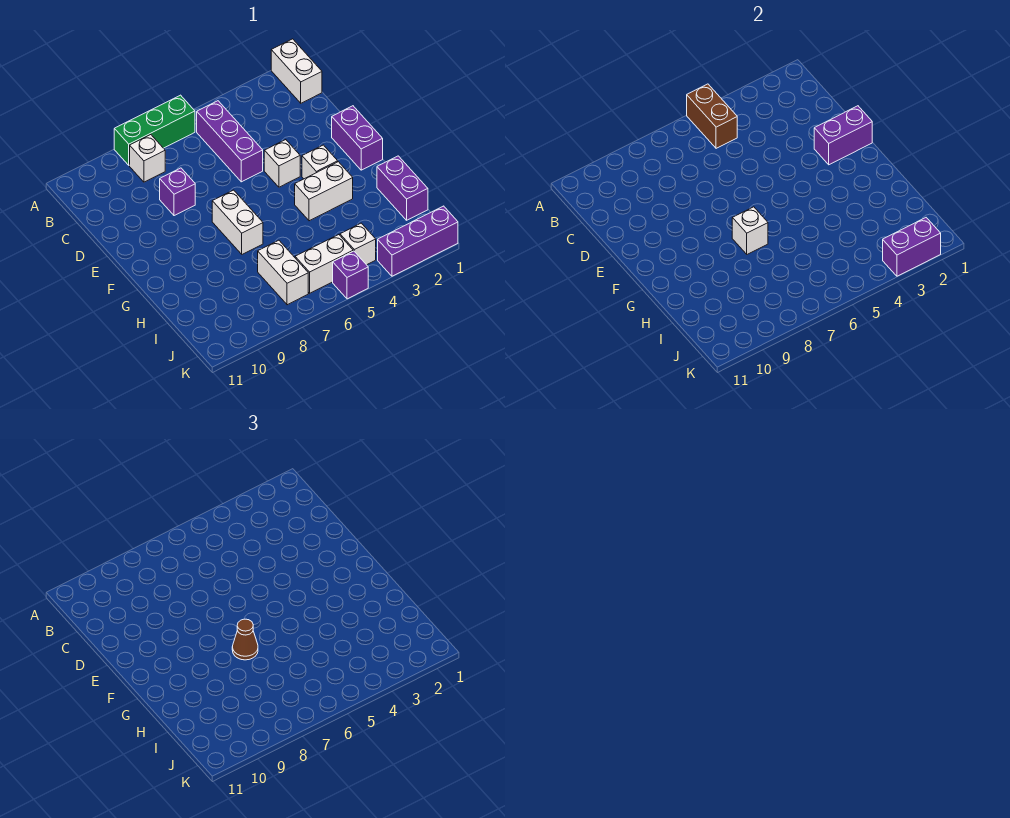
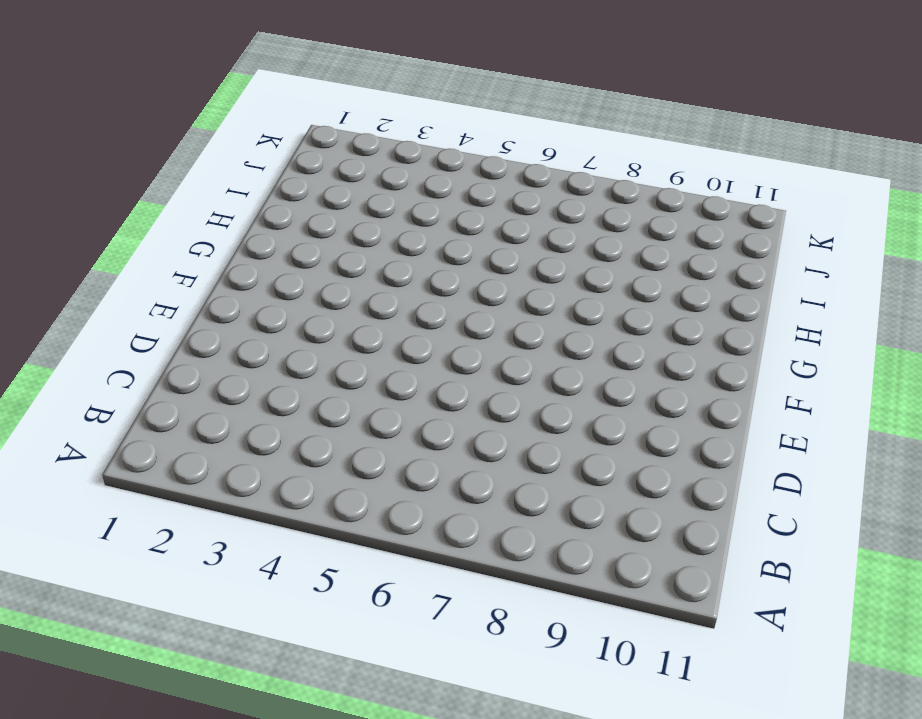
none -> white brick A1:B1 level 1
none -> green brick A6:A8 level 1
none -> purple brick B5:D5 level 1

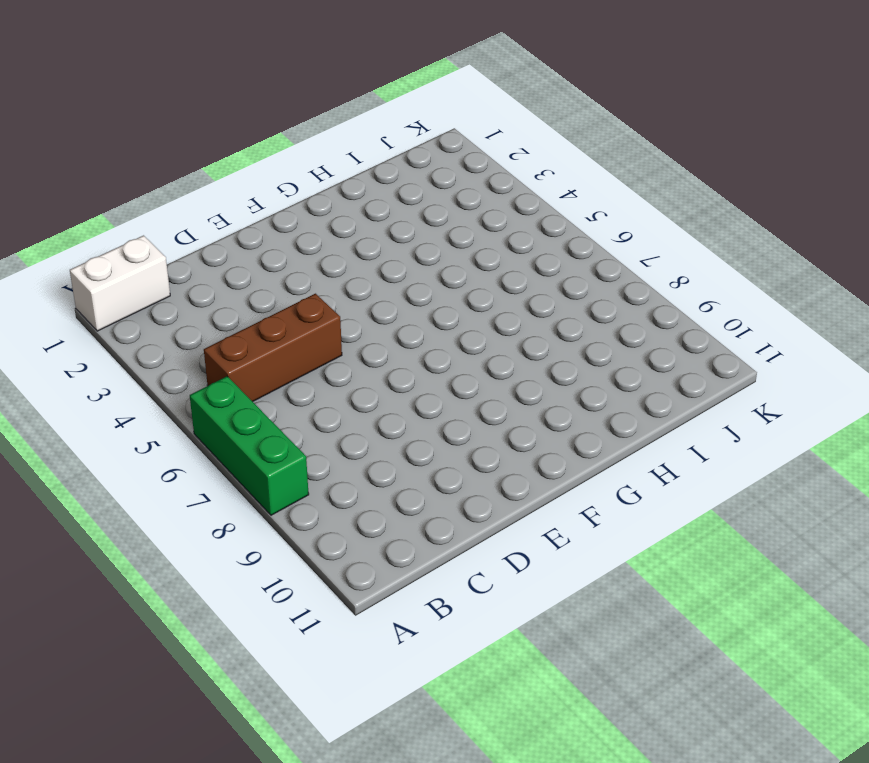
brown brick B5:D5 level 1 -> purple brick B5:D5 level 1
none -> white brick B8 level 1
none -> purple brick D8 level 1
none -> purple brick E1:F1 level 1

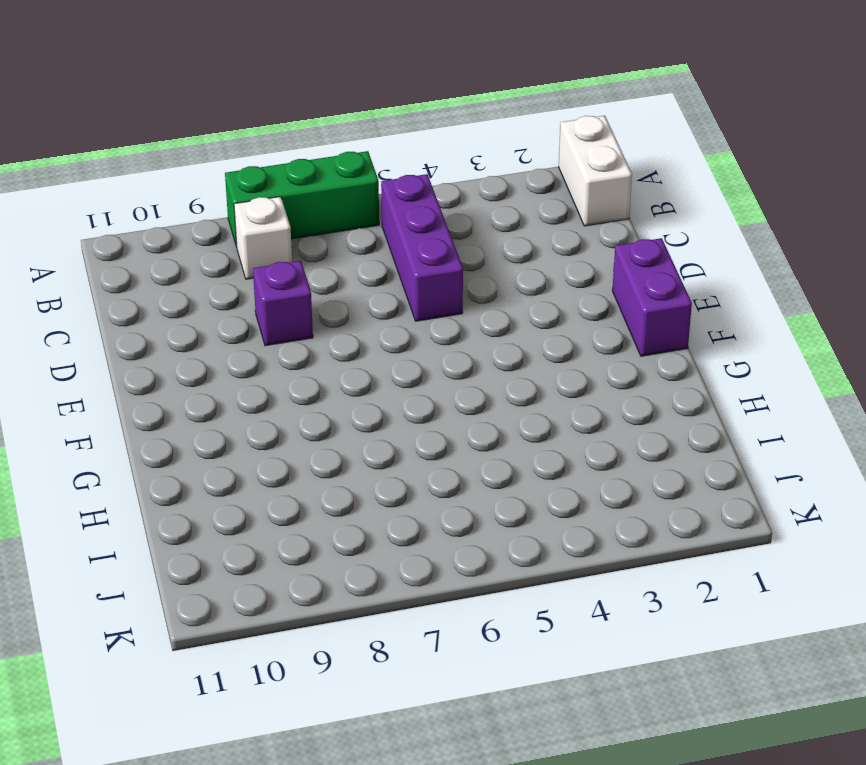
none -> white brick E4 level 1
none -> white brick F3 level 1
none -> white brick F7:G7 level 1

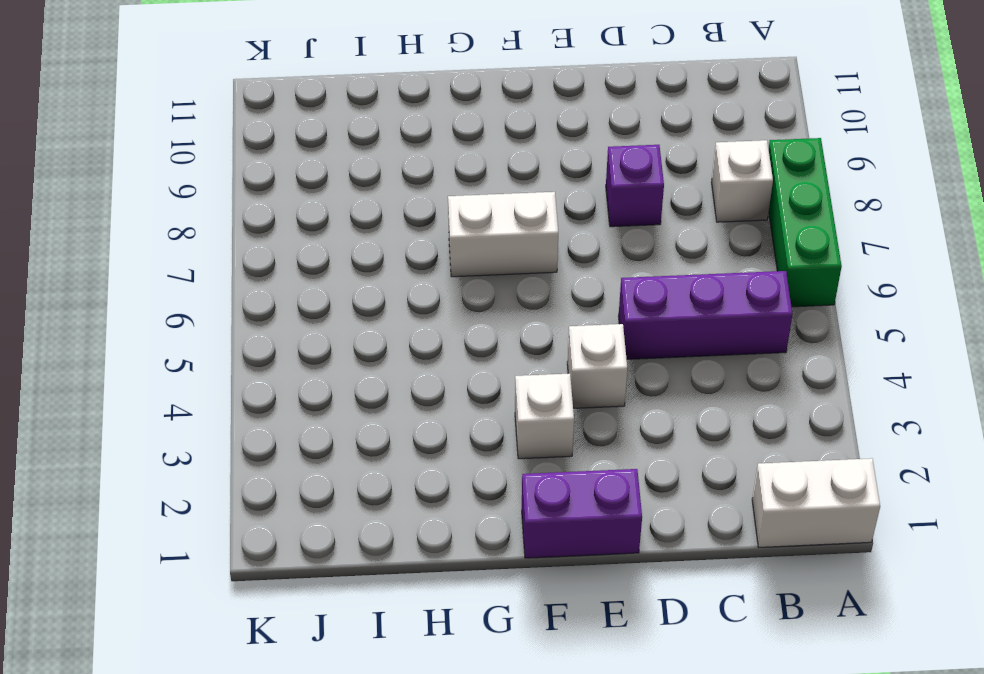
none -> white brick G3:G4 level 1
none -> purple brick H1:I1 level 1
none -> white brick I7:J7 level 1

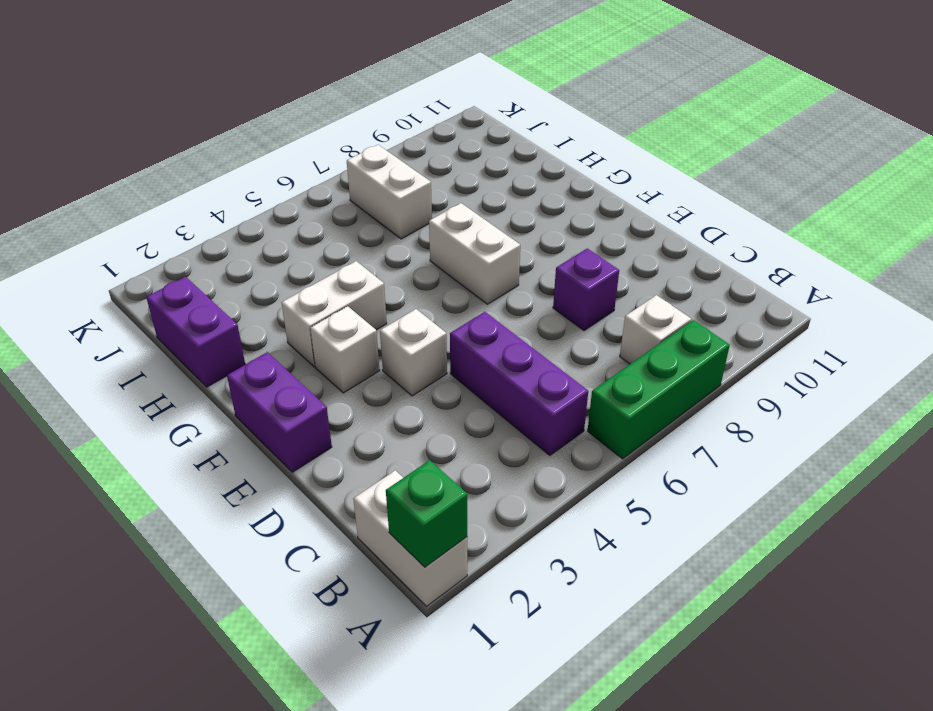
green brick A1 level 2 -> none
none -> white brick J4 level 1
none -> white brick J5:J6 level 1
none -> purple brick K1:K3 level 1

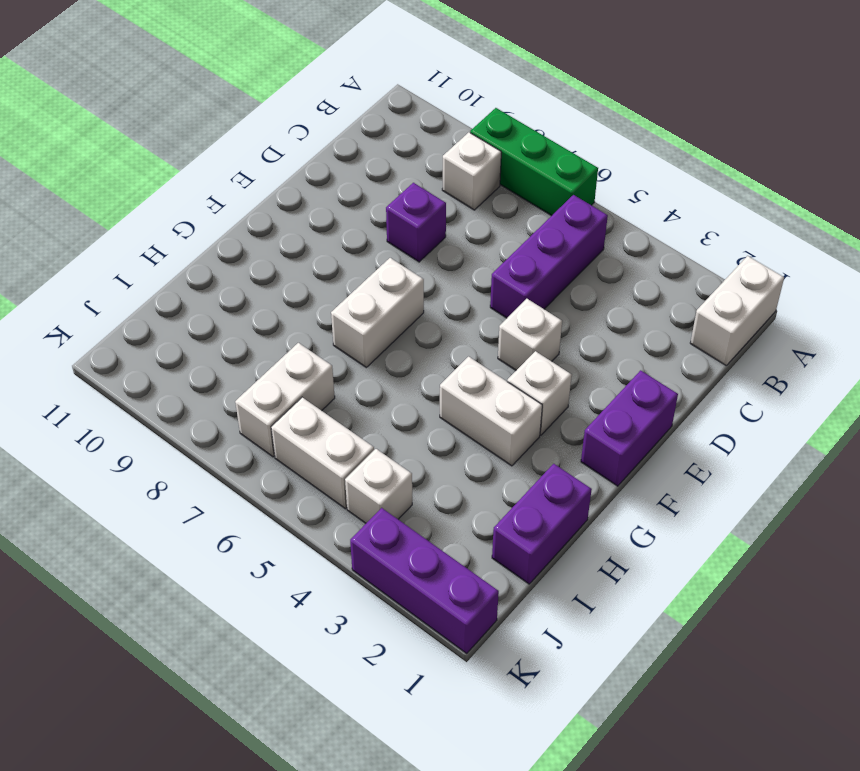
none -> purple brick K5 level 1
none -> brown brick A5:B5 level 2
none -> purple brick E1:E2 level 2

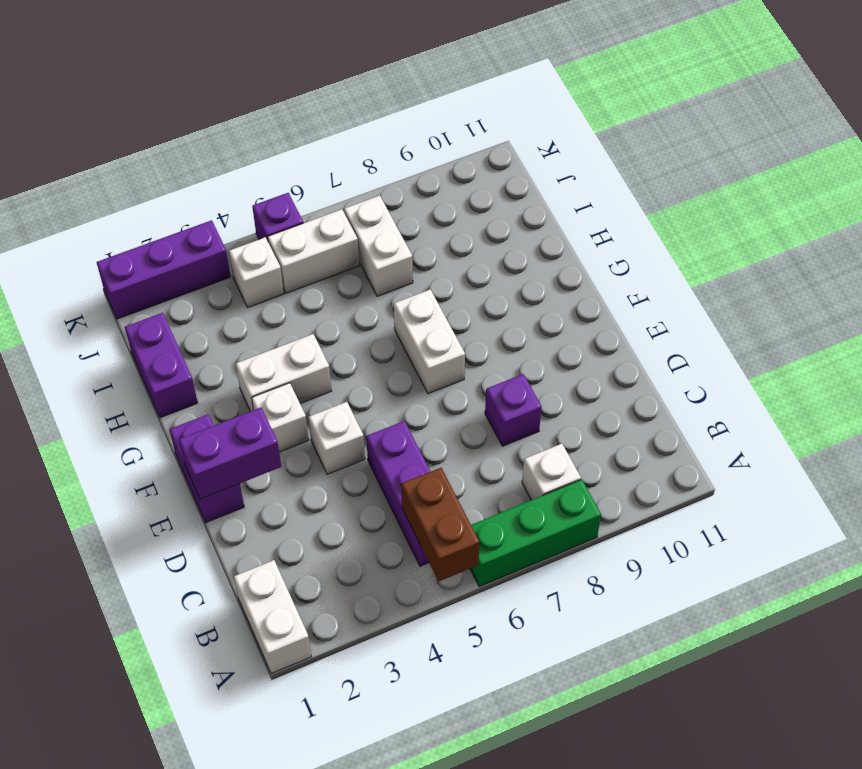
none -> white brick G7 level 2
none -> purple brick K2:K3 level 2
none -> brown cone G7 level 3

